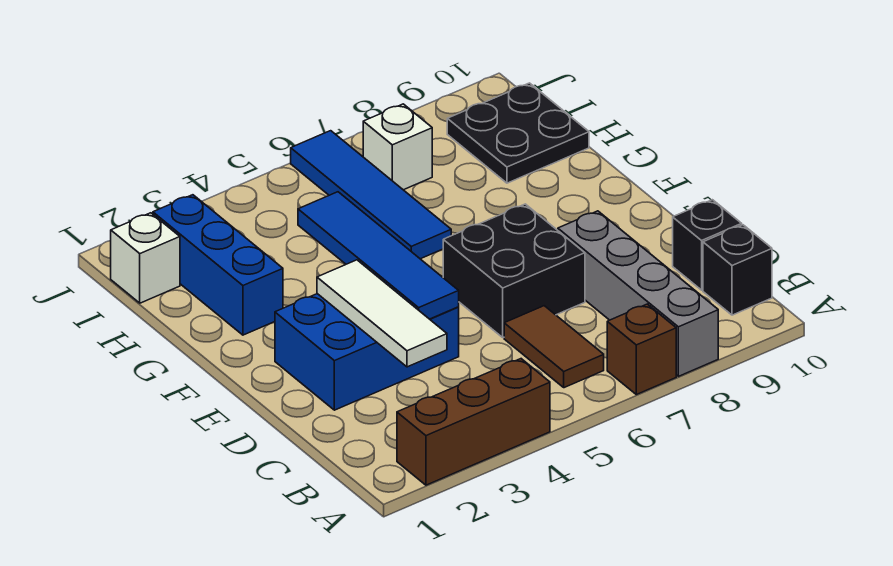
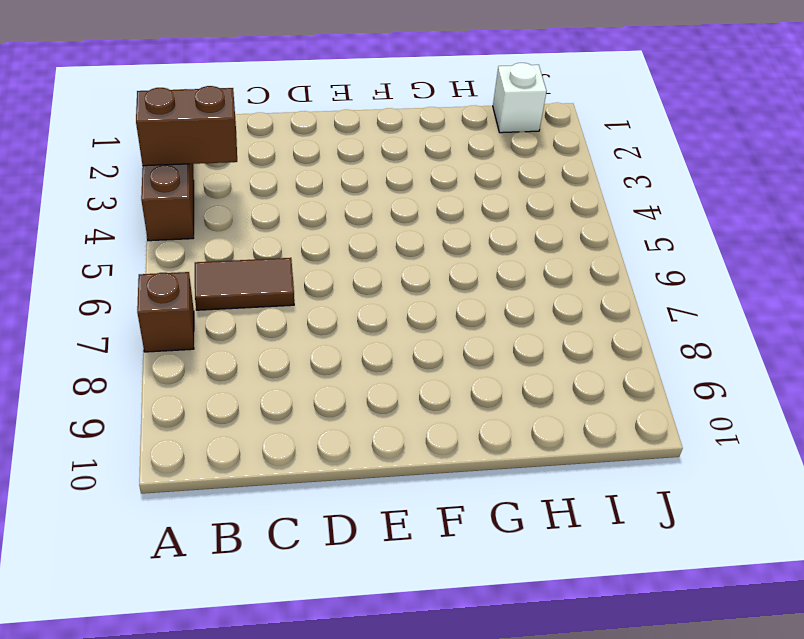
brown brick A3:B3 level 2 -> none
none -> grey brick A8:D8 level 1
none -> black brick B10 level 1
none -> black brick C10 level 1

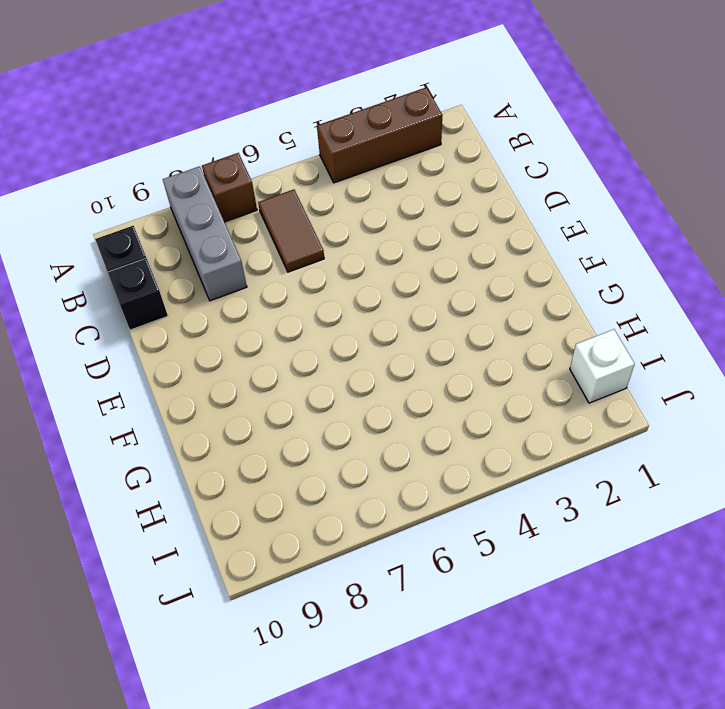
grey brick A8:C8 level 1 -> grey brick A8:D8 level 1
none -> blue brick D2:E4 level 1
none -> black brick D6:E7 level 1
none -> blue brick G2:I2 level 1

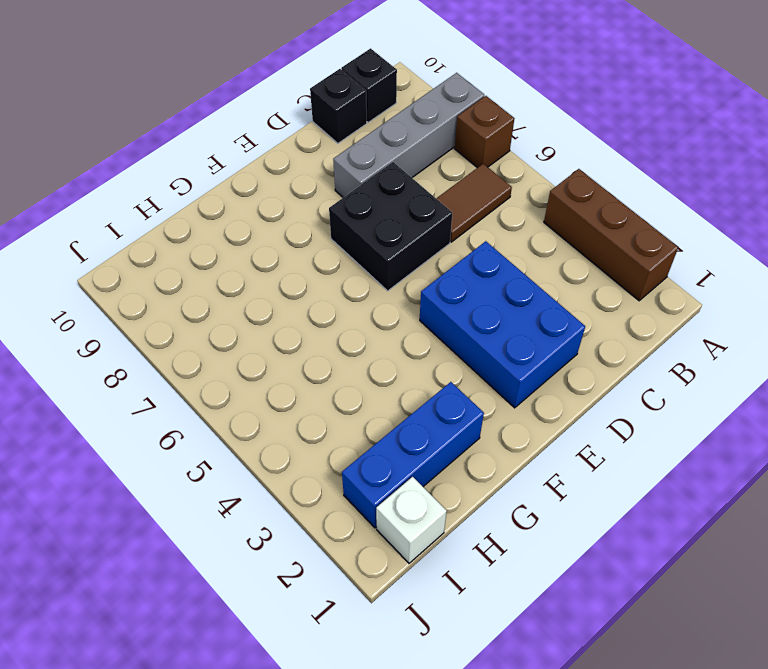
none -> blue tile G6:J6 level 1
none -> black plate H9:I10 level 1
none -> white brick I7 level 1

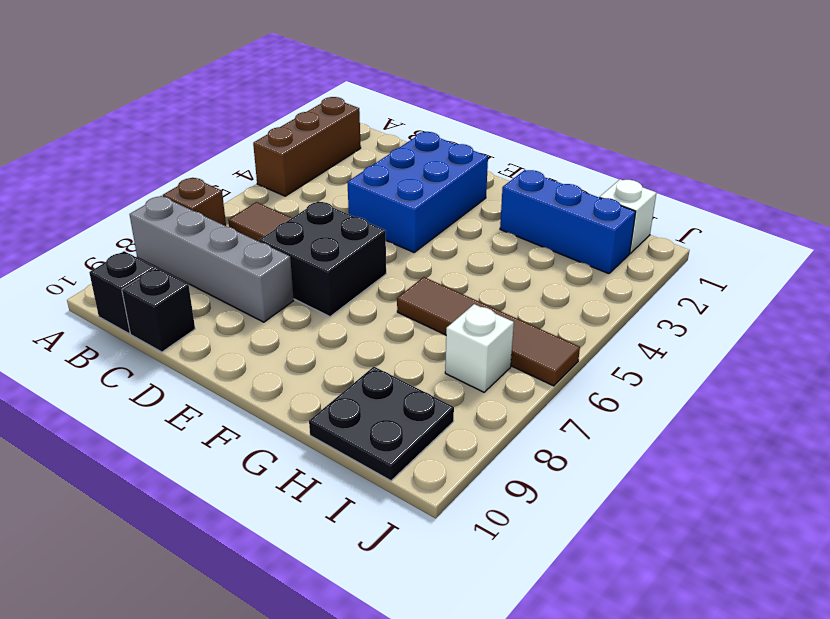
brown tile G6:J6 level 1 -> blue tile G6:J6 level 1
none -> white tile C3:E3 level 2
none -> blue tile D4:G4 level 2

